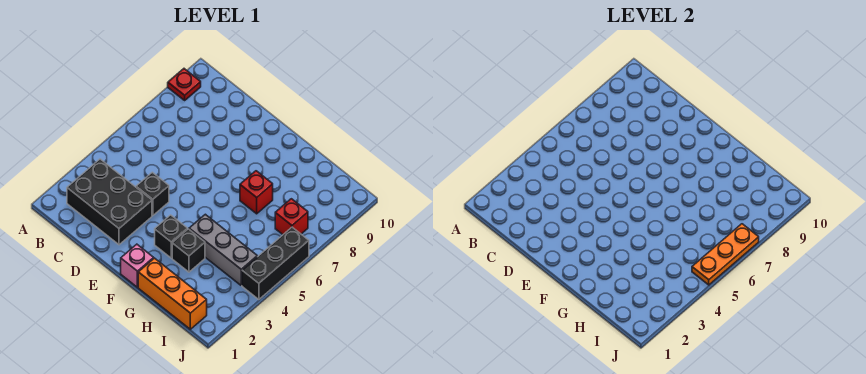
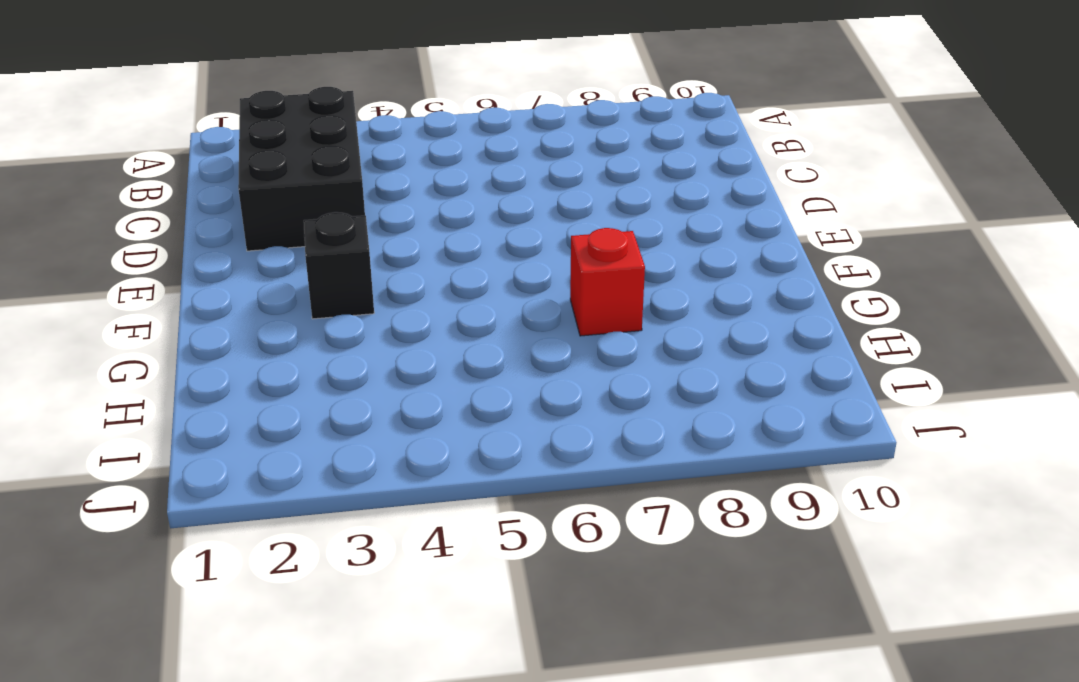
none -> red plate A9 level 1
none -> black brick D4 level 1
none -> pink brick F1 level 1

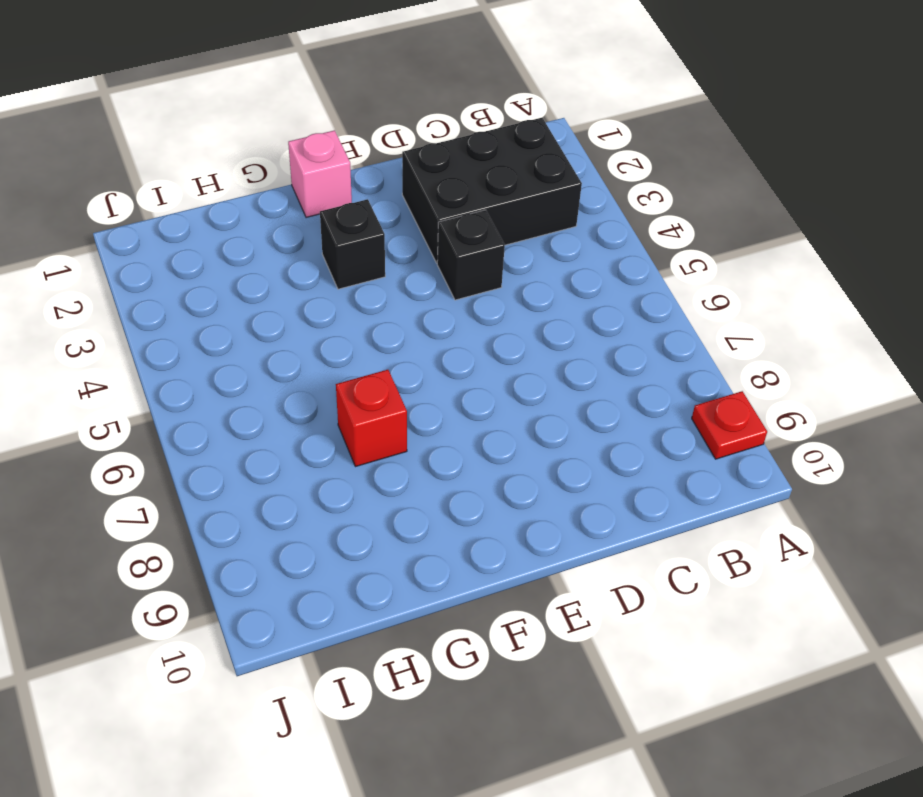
none -> orange brick G1:I1 level 1
none -> black brick G3 level 1
none -> grey brick G4:I4 level 1

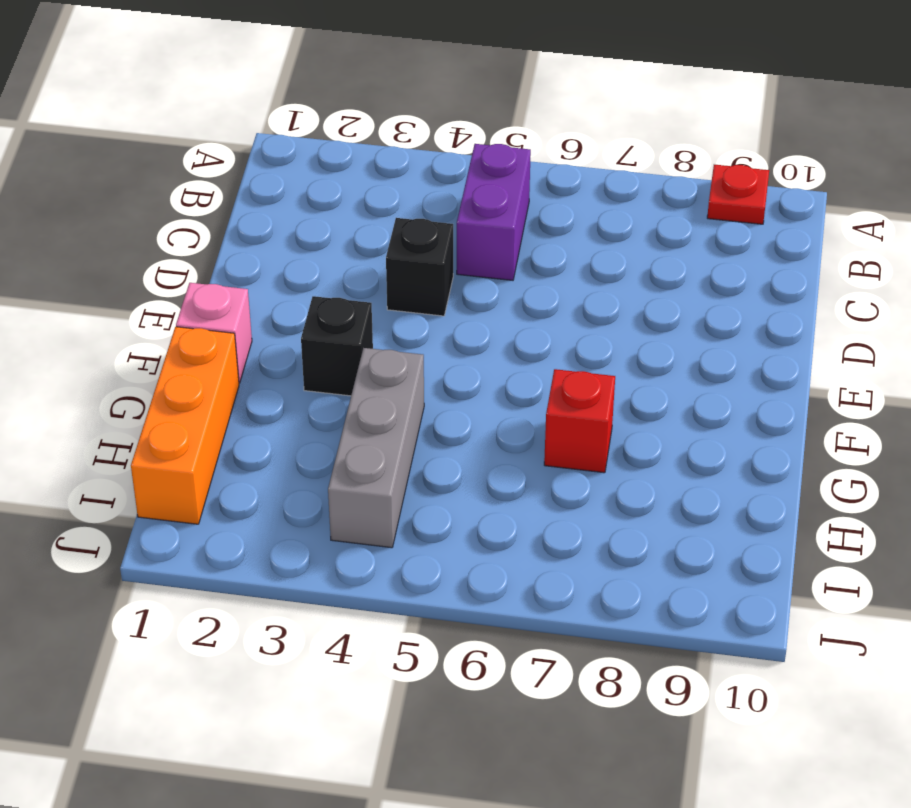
purple brick B5:C5 level 1 -> none
none -> black brick B2:D3 level 1
none -> black brick G3 level 1
none -> red brick I7 level 1

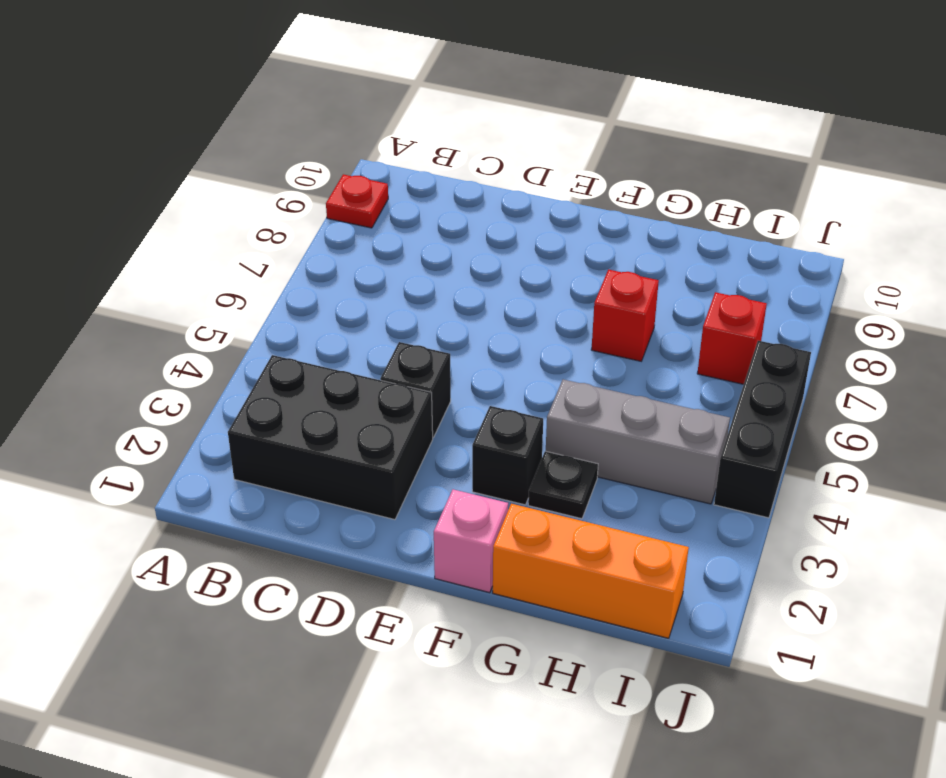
black plate G3 level 1 -> black brick G3 level 1
none -> orange plate J5:J7 level 2

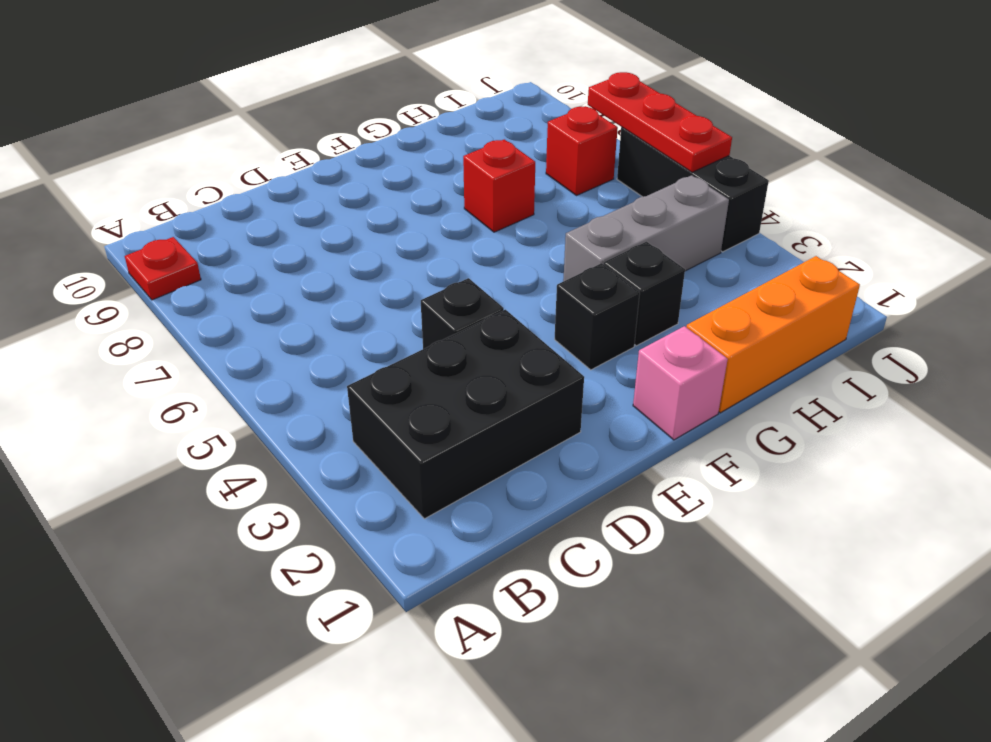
red plate J5:J7 level 2 -> orange plate J5:J7 level 2

